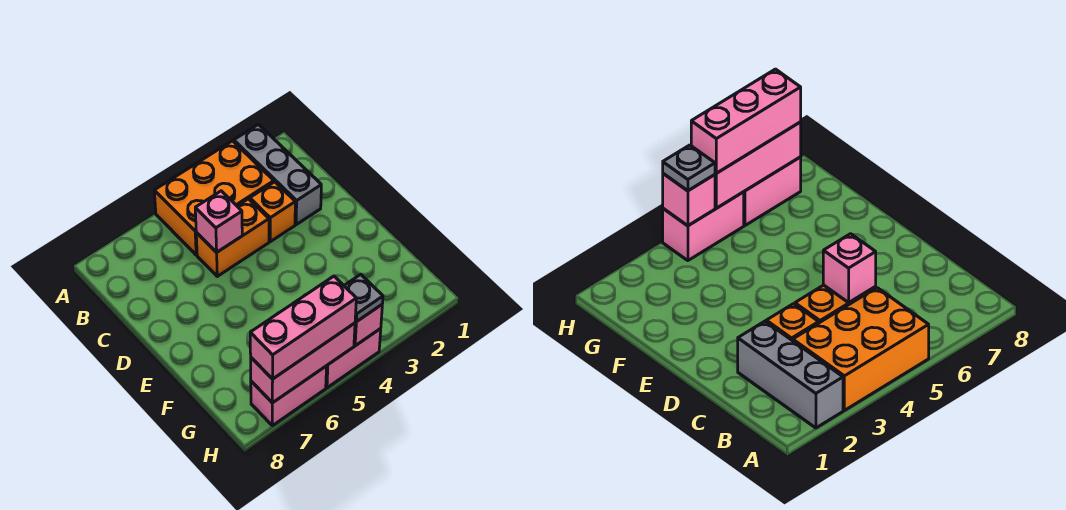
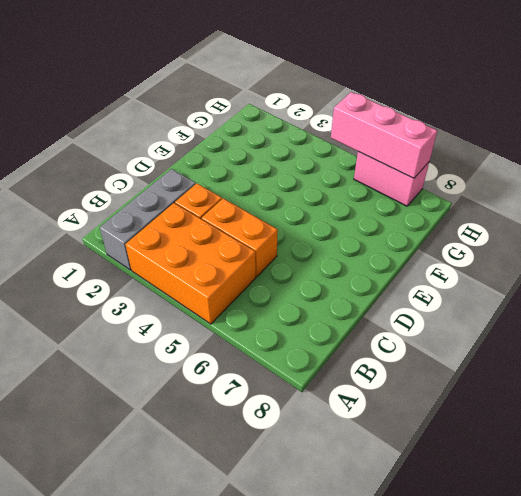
none -> pink brick H4:H5 level 1
none -> pink brick C5 level 2

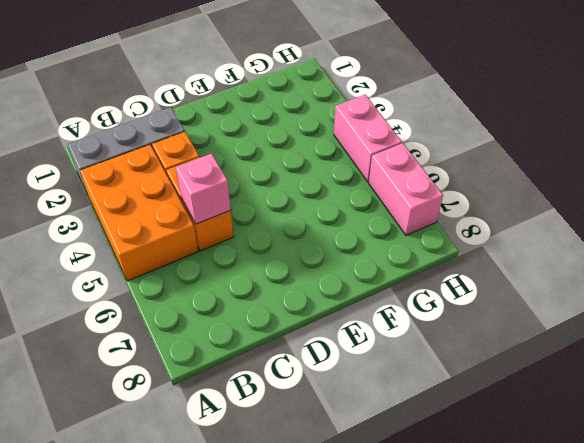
none -> pink brick H4 level 2
none -> pink brick H5:H7 level 2

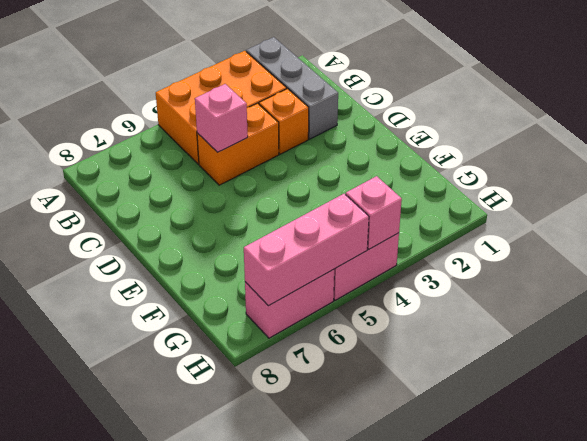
none -> grey plate H4 level 3
none -> pink brick H5:H7 level 3

